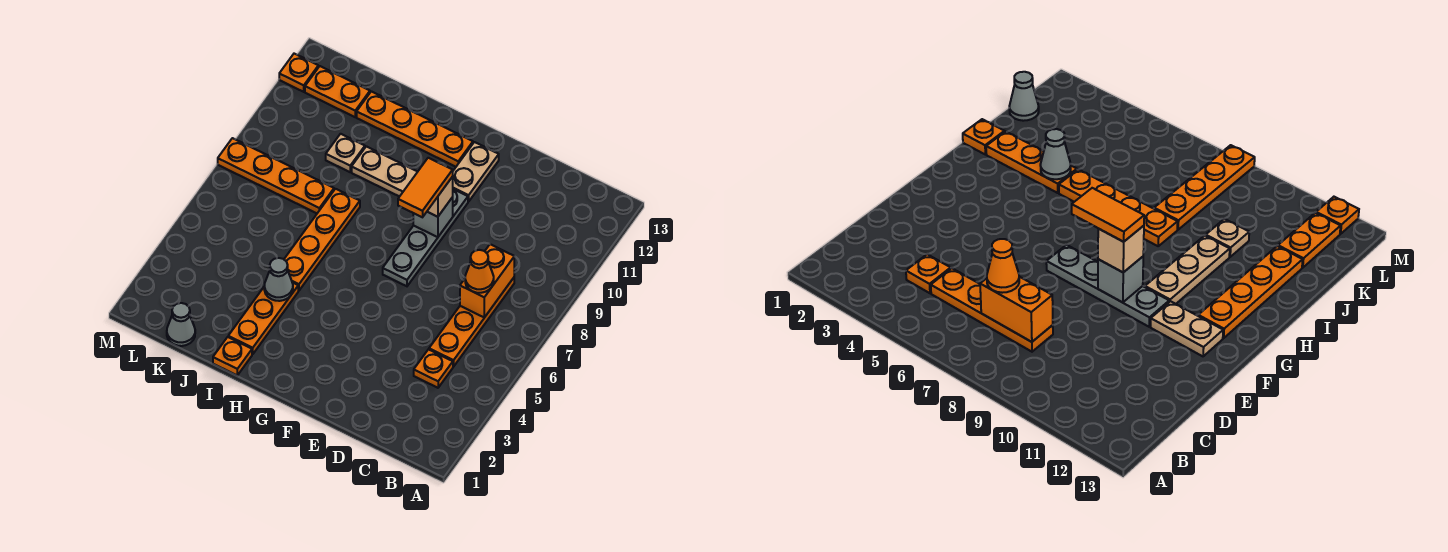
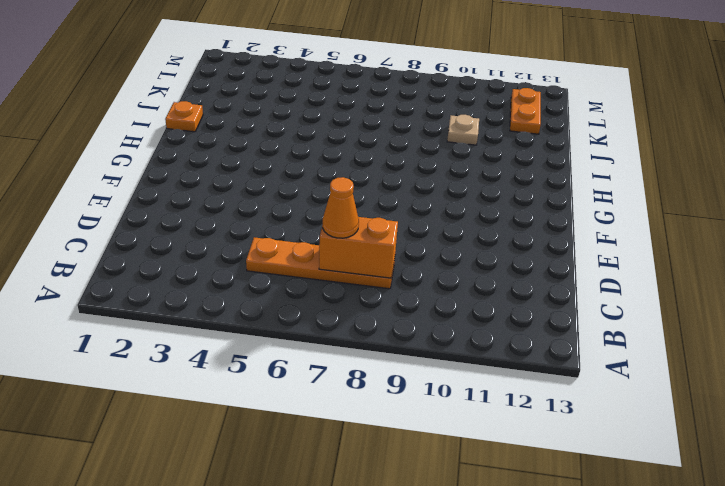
none -> orange plate C4 level 1
none -> grey plate F7:F10 level 1
none -> tan plate F11:F12 level 1

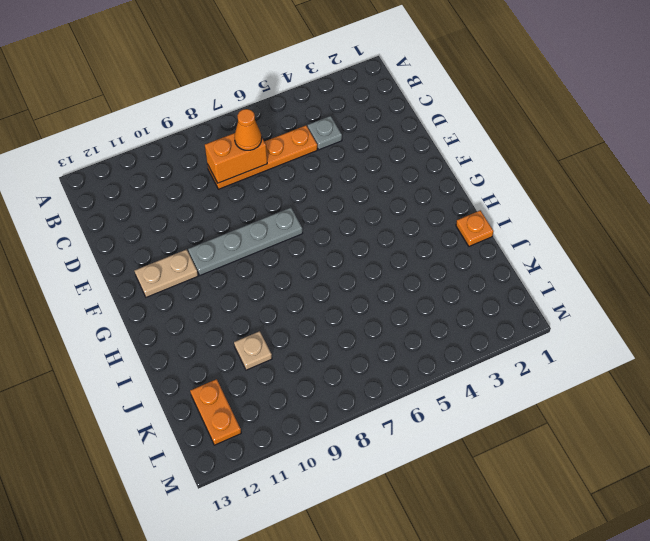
grey plate C4 level 1 -> orange plate C4 level 1
none -> tan plate G10:I10 level 1
none -> orange plate G12:J12 level 1
none -> orange plate I2:I4 level 1

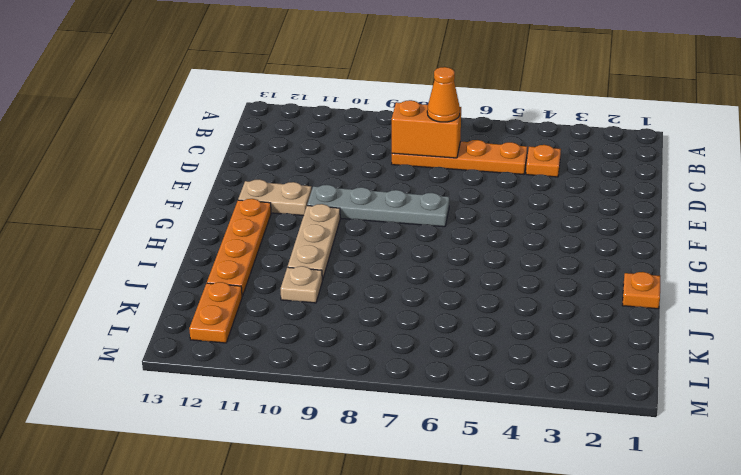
none -> orange plate I2:I4 level 1
none -> orange plate I5:I8 level 1
none -> orange plate J8:M8 level 1

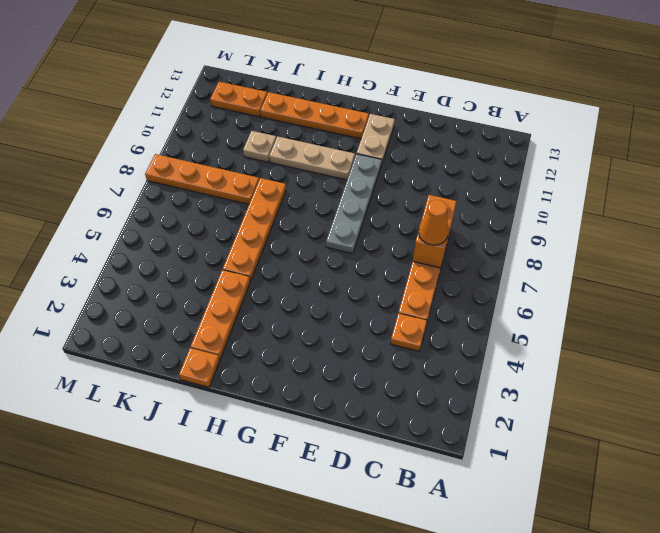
none -> grey cone K1 level 1
none -> orange plate M12 level 1
none -> grey brick F9 level 2

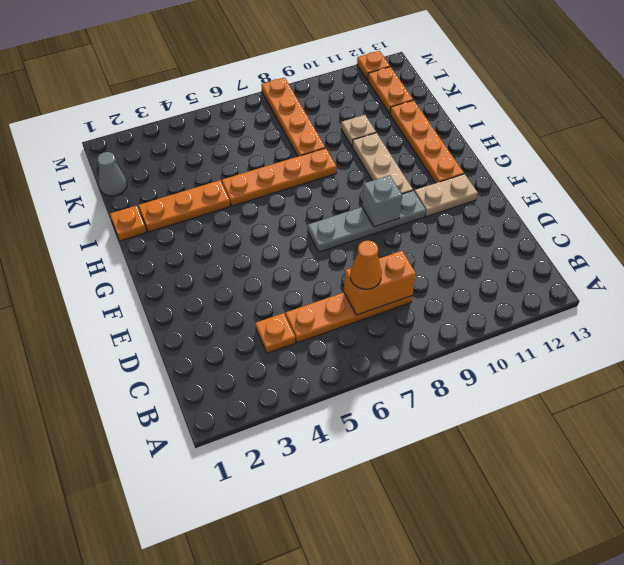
none -> grey cone I4 level 2
none -> tan brick F9 level 3
none -> orange tile F8:F9 level 4

